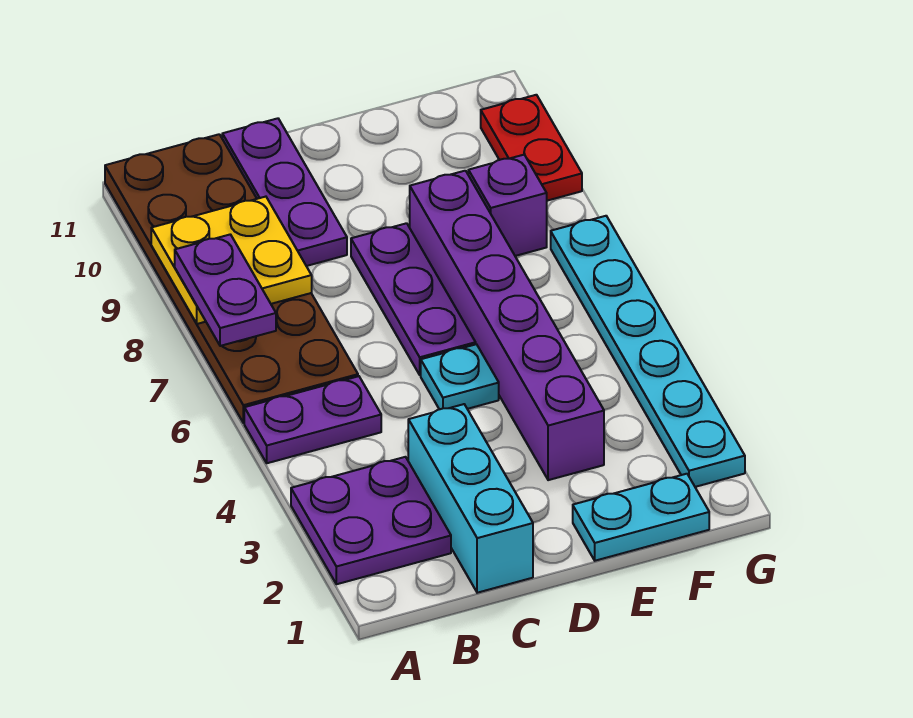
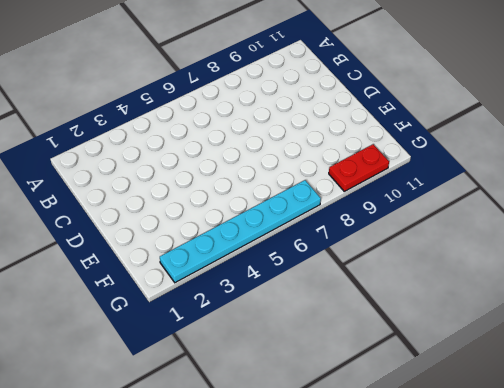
none -> purple plate A2:B3 level 1
none -> purple plate A5:B5 level 1
none -> brown plate A6:B11 level 1

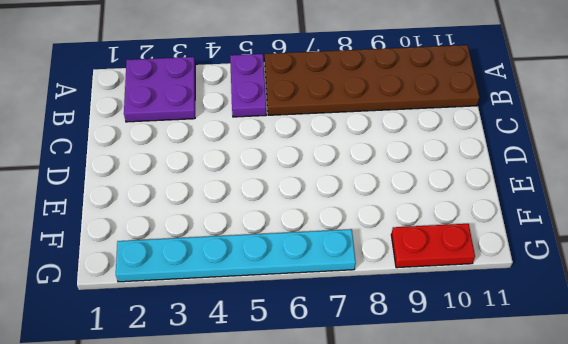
none -> cyan brick C1:C3 level 1
none -> purple plate C9:C11 level 1
none -> cyan plate D5 level 1

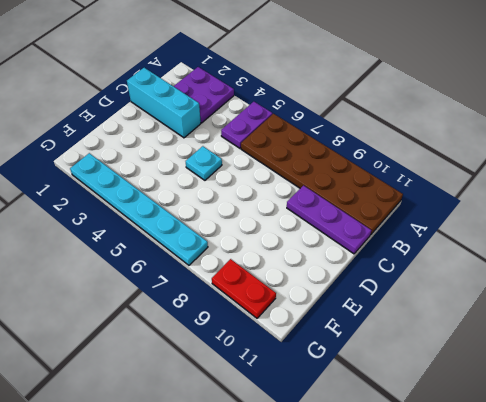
none -> purple plate D6:D8 level 1
none -> cyan plate E1:F1 level 1
none -> purple brick E3:E8 level 1

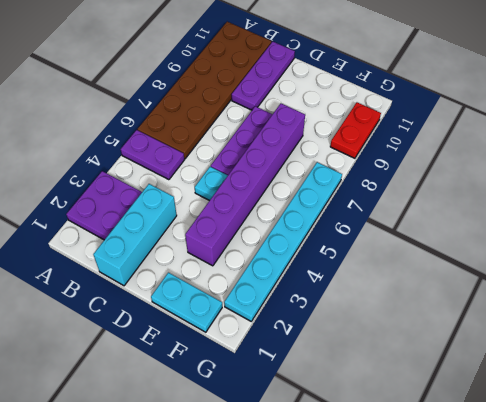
none -> purple brick F8 level 1
none -> yellow plate A8:B9 level 2
none -> purple plate A7:A8 level 3

